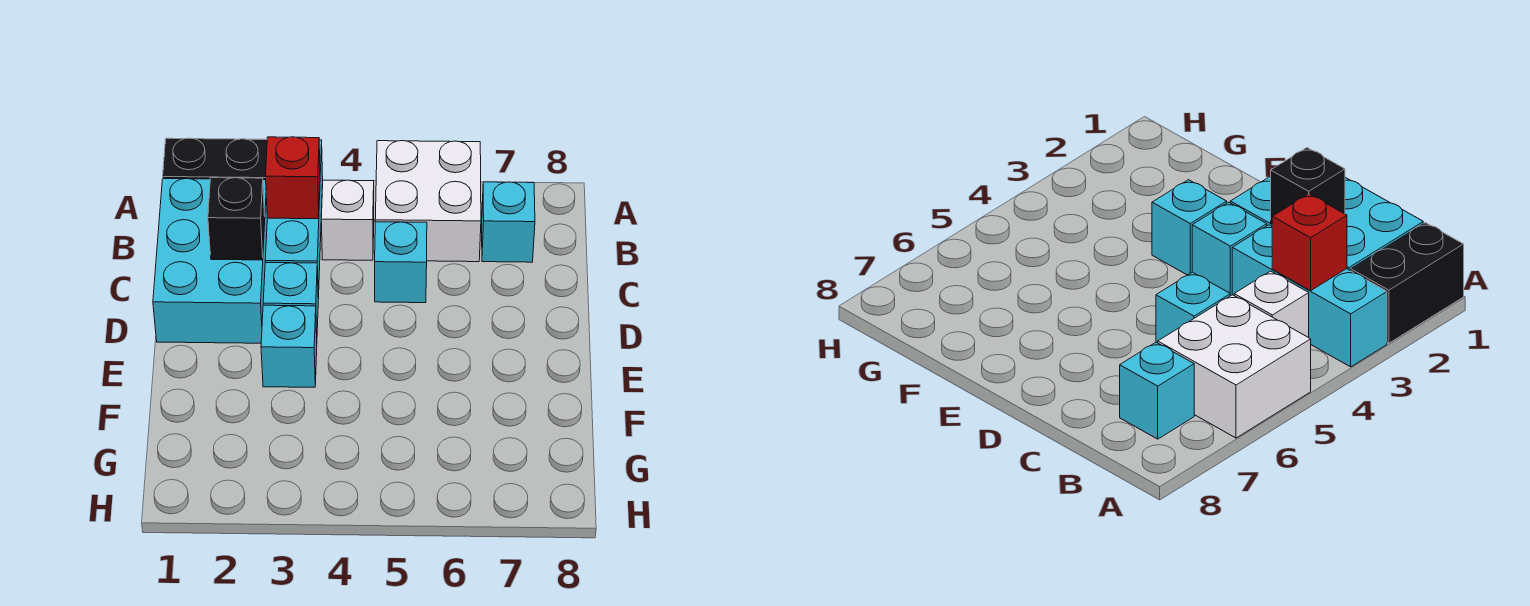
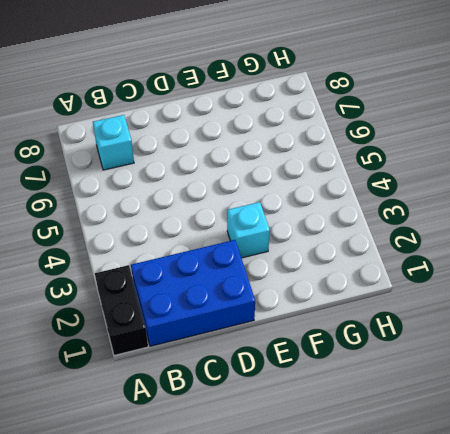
blue brick B1:D2 level 1 -> cyan brick B1:D2 level 1
none -> cyan brick A3:C3 level 1
none -> white brick A5:B6 level 1

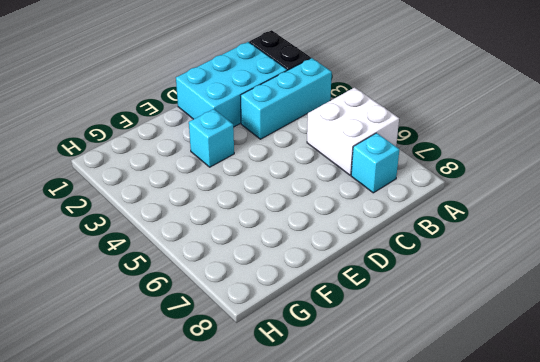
none -> white brick B4 level 1
none -> cyan brick C5 level 1

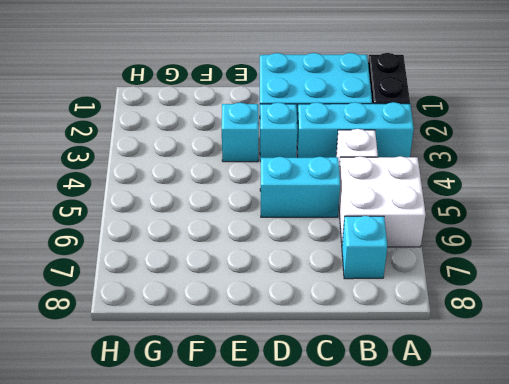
cyan brick C5:D5 level 1 -> cyan brick C5 level 1
none -> red brick B3 level 2
none -> black brick C2 level 2

